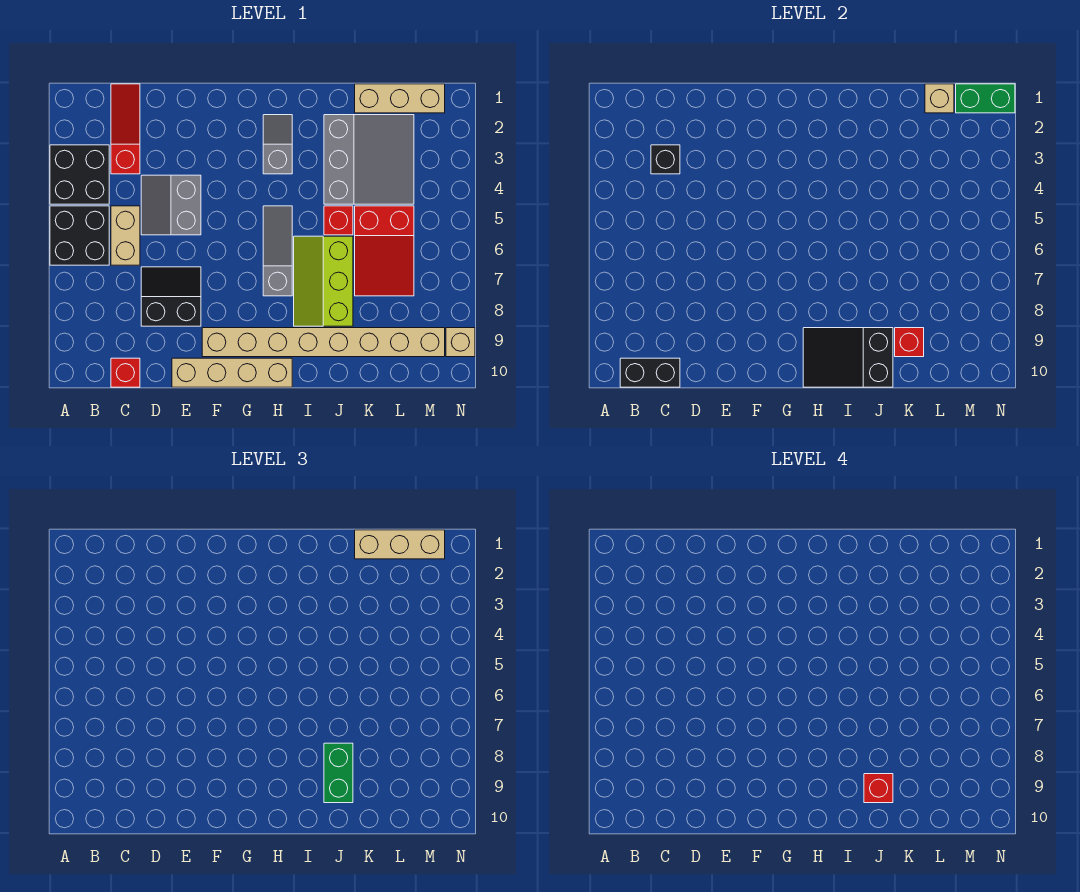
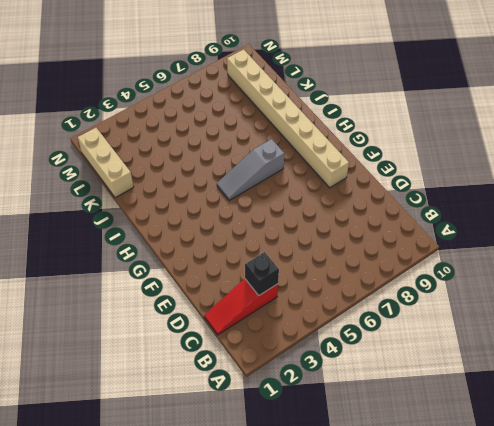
none -> black brick A3:B4 level 1
none -> black brick A5:B6 level 1
none -> tan brick C5:C6 level 1

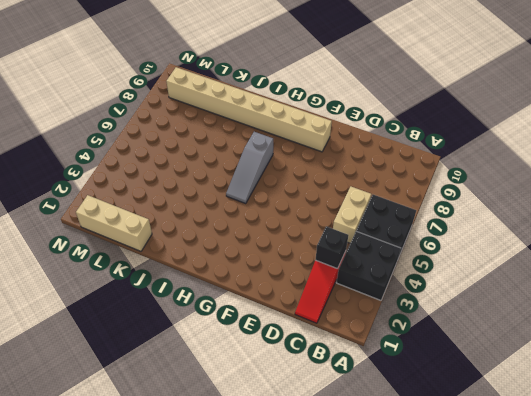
none -> red brick C10 level 1
none -> grey slope D4:E5 level 1 top E
none -> black slope D7:E8 level 1 top 8

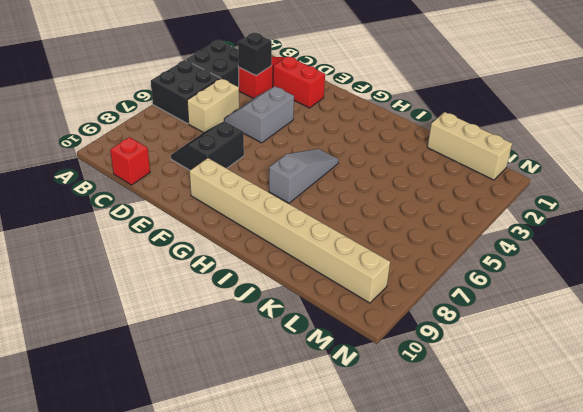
red brick D2:E2 level 1 -> none
black slope D7:E8 level 1 top E -> black slope D7:E8 level 1 top 8
none -> tan brick E10:H10 level 1
none -> grey slope H2:H3 level 1 top 3
none -> lime slope I6:J8 level 1 top J

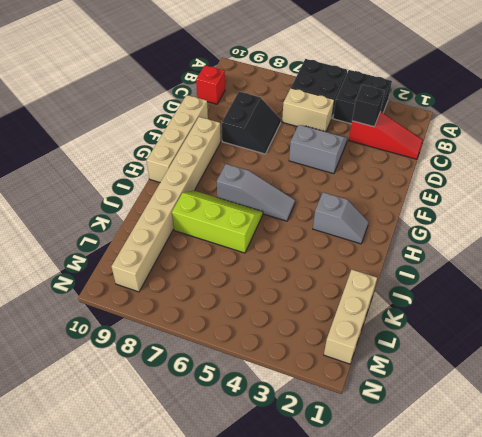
none -> grey slope J2:L4 level 1 top J
none -> red brick J5 level 1
none -> red slope K5:L7 level 1 top 5

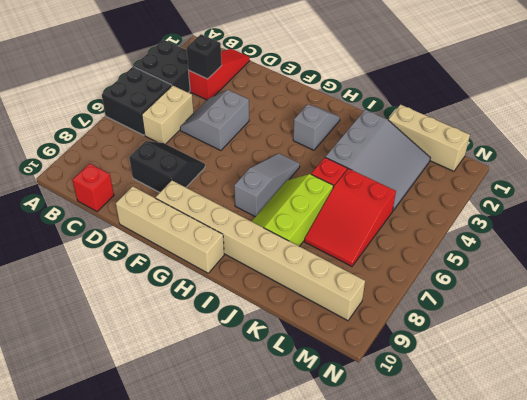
none -> tan brick N9 level 1
none -> black brick B10:C10 level 2
none -> black slope H9:J10 level 2 top J

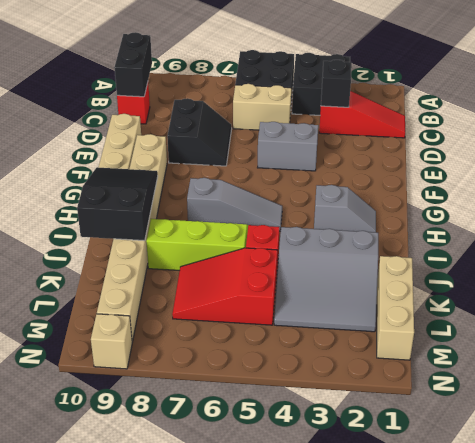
none -> red brick K9 level 2
none -> tan brick L1 level 2
none -> green brick M1:N1 level 2

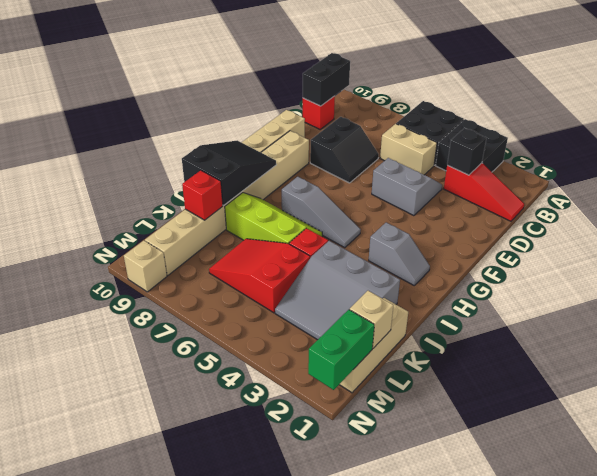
none -> green brick J8:J9 level 3
none -> tan brick K1:M1 level 3
none -> red brick J9 level 4

